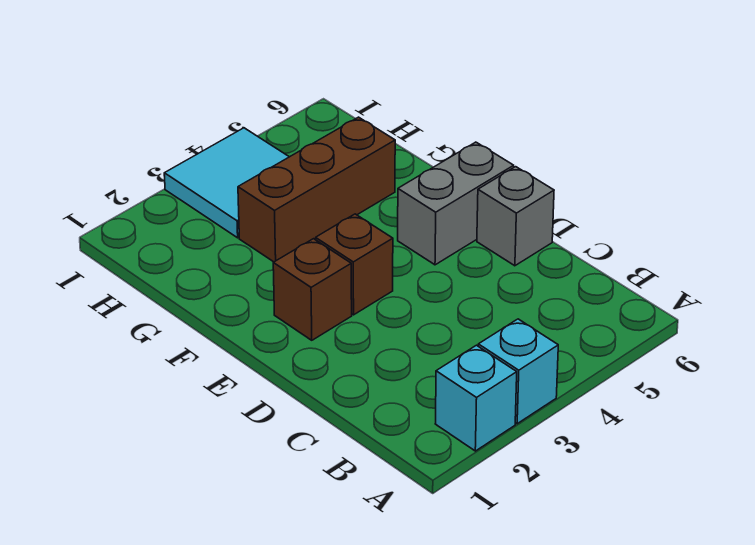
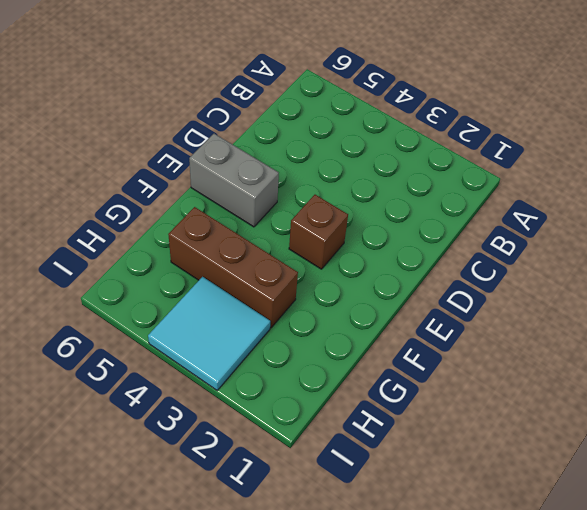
none -> cyan brick A2 level 1
none -> cyan brick A3 level 1

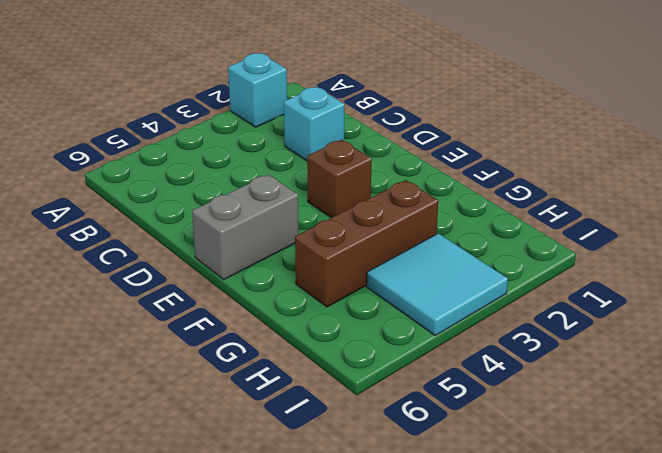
cyan brick C2 level 1 -> cyan brick A3 level 1
none -> grey brick D6 level 1
none -> brown brick E2 level 1

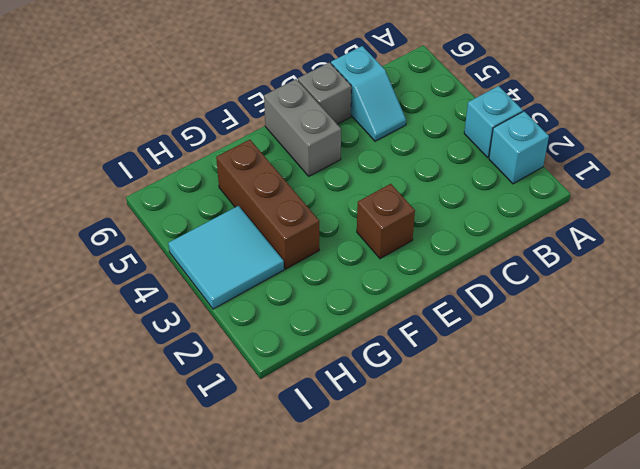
cyan slope C5:C6 level 1 top 6 -> none
none -> brown brick E3 level 1

